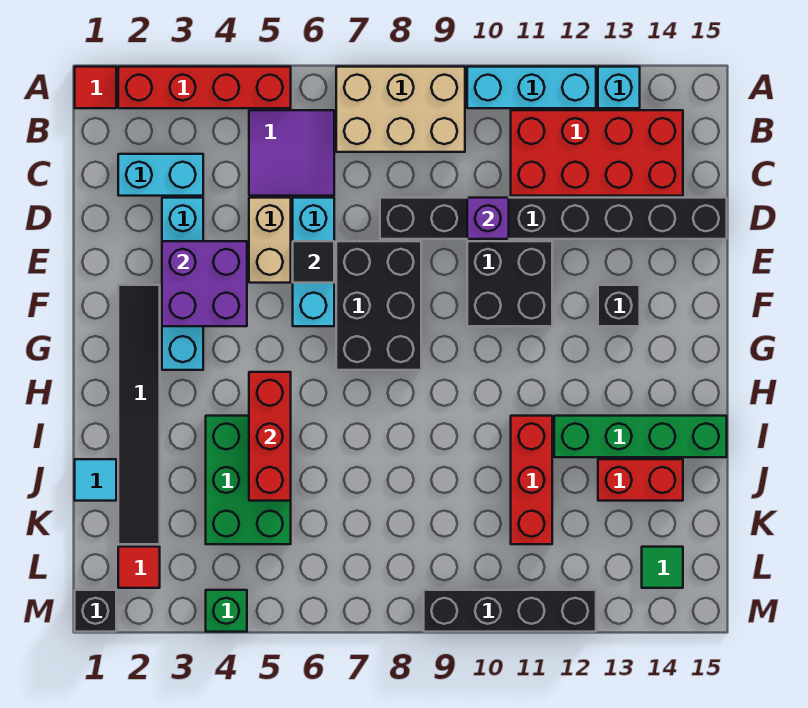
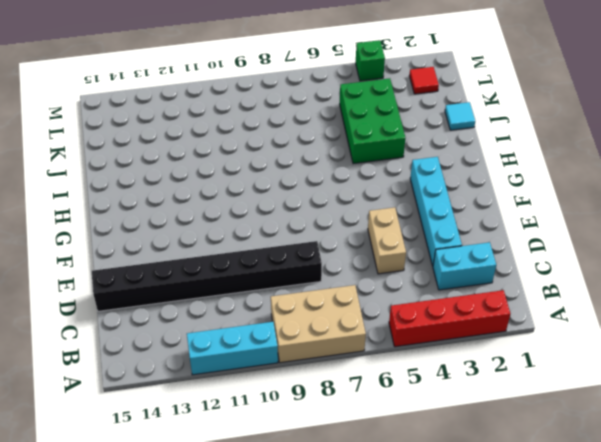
none -> red tile A1 level 1
none -> cyan brick A13 level 1
none -> purple tile B5:C6 level 1
none -> red brick B11:C14 level 1

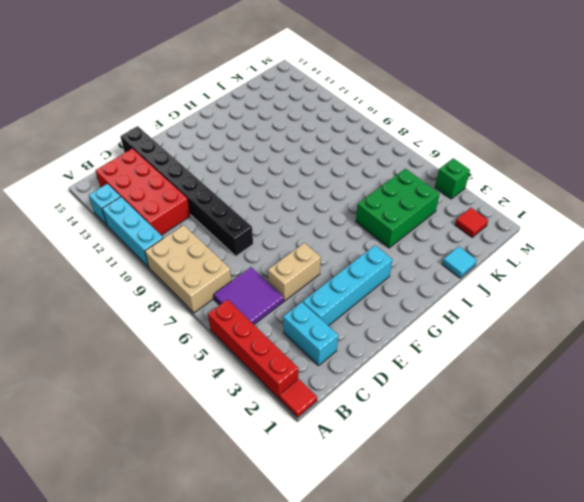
none -> cyan brick D6:F6 level 1
none -> black brick E7:G8 level 1
none -> black brick E10:F11 level 1
none -> black tile F2:K2 level 1

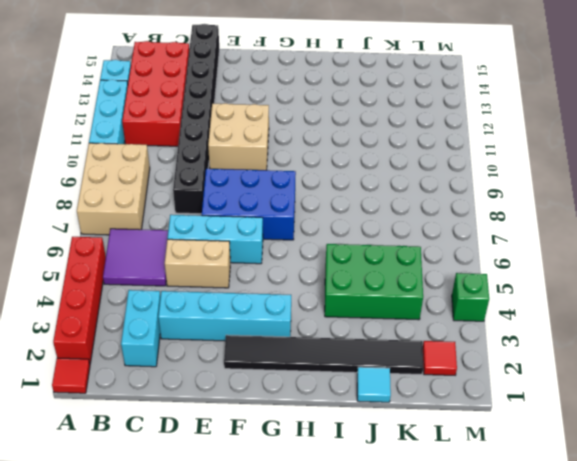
blue brick E7:G8 level 1 -> black brick E7:G8 level 1
tan brick E10:F11 level 1 -> black brick E10:F11 level 1
none -> black brick F13 level 1
none -> red brick I11:K11 level 1
none -> green brick I12:I15 level 1
none -> red brick J13:J14 level 1

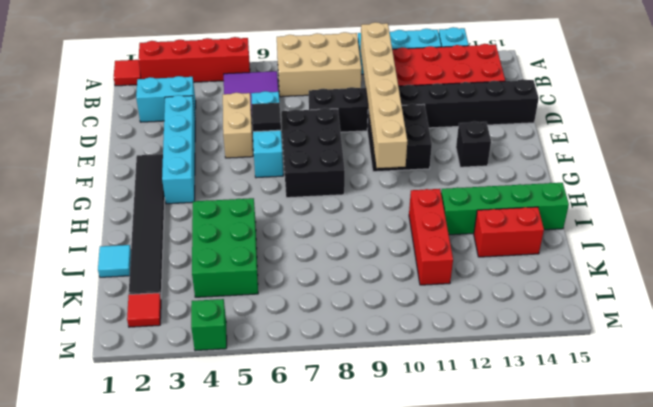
tan brick B10:G10 level 2 -> purple brick D10 level 2
none -> green tile L14 level 1
none -> black brick M1 level 1
none -> black brick M9:M12 level 1
none -> purple brick E3:F4 level 2

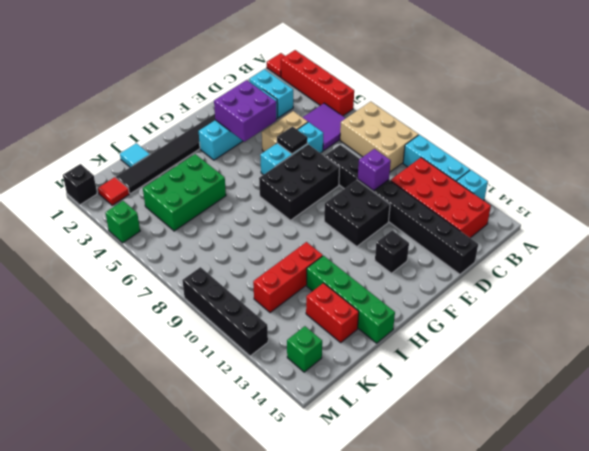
green brick L14 level 1 -> green tile L14 level 1
none -> red brick H5:J5 level 2

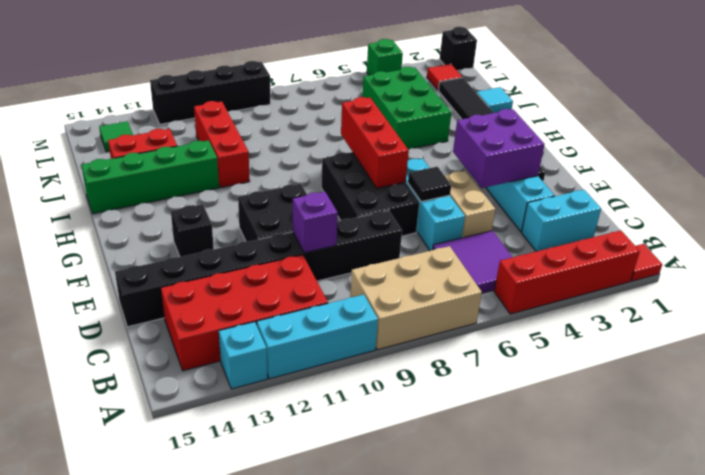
red brick F7:H7 level 2 -> red brick H5:J5 level 2

